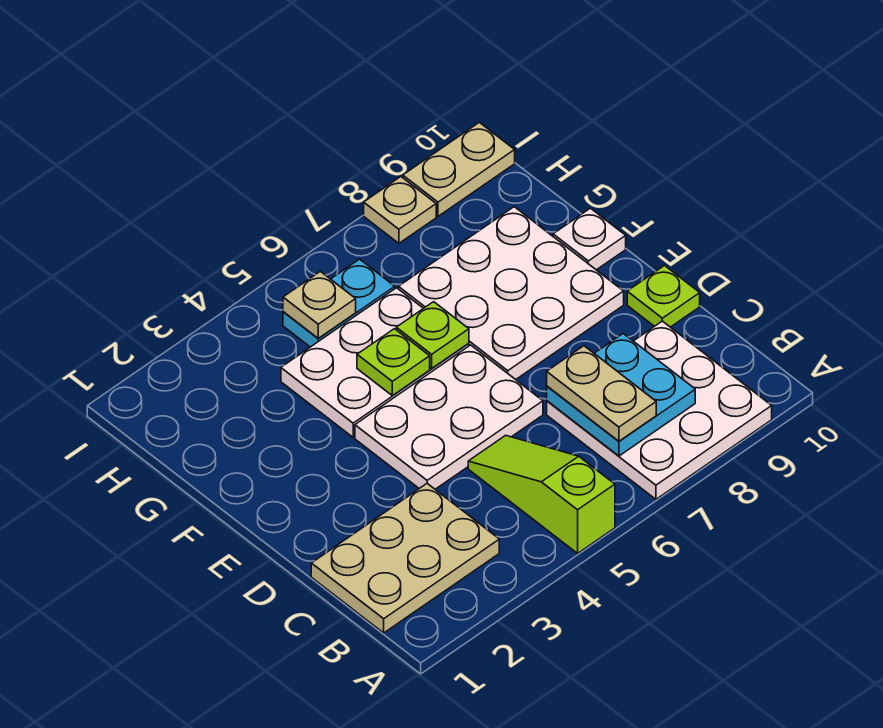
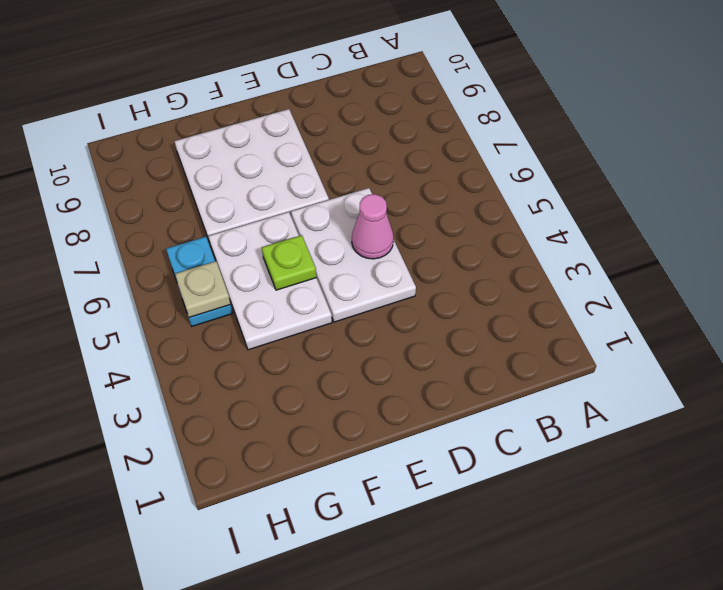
pink cone D5 level 2 -> none
none -> lime slope A5:C5 level 1 top A
none -> white plate A7:C9 level 1
none -> tan plate B1:C3 level 1

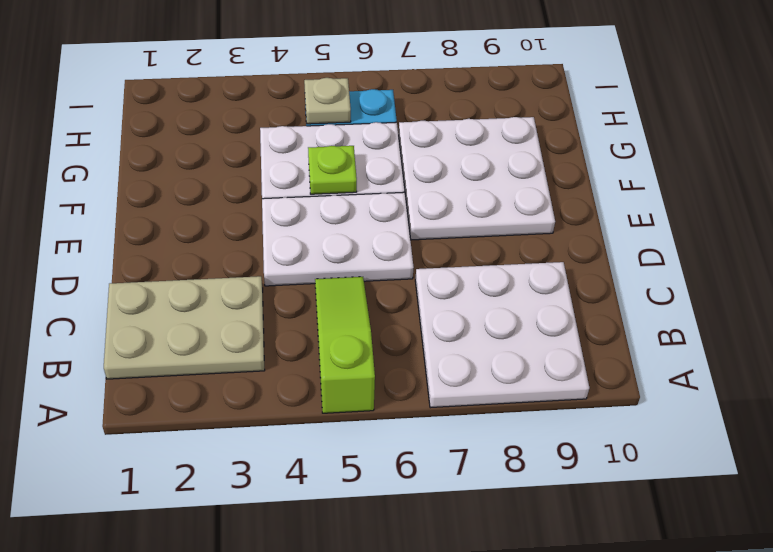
none -> lime plate D10 level 1
none -> white plate F10 level 1
none -> tan plate I8 level 1

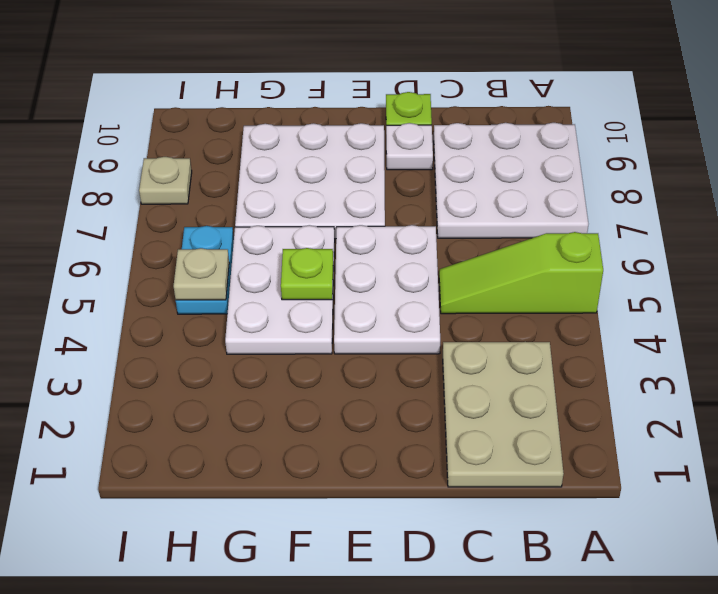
white plate D9 level 1 -> white plate F10 level 1
none -> tan plate I9:I10 level 1
none -> cyan plate B7:C8 level 2
none -> lime plate F6 level 2

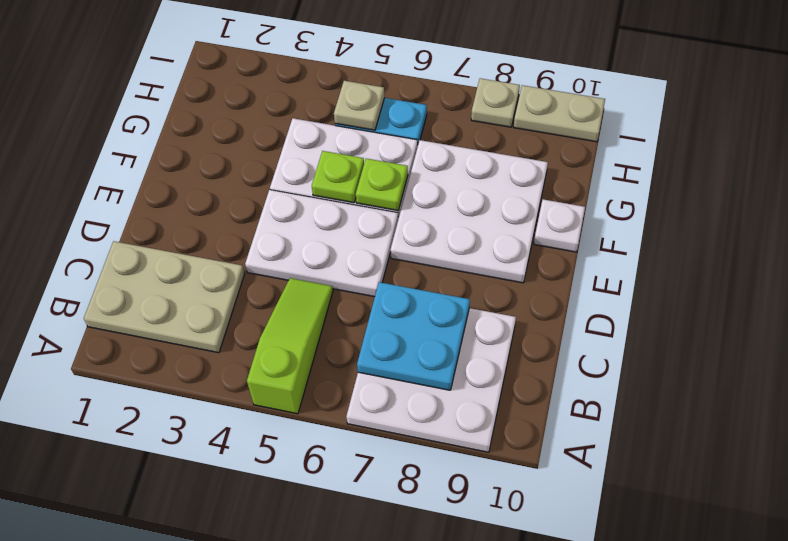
none -> lime plate D10 level 1
none -> tan plate B7:C7 level 3

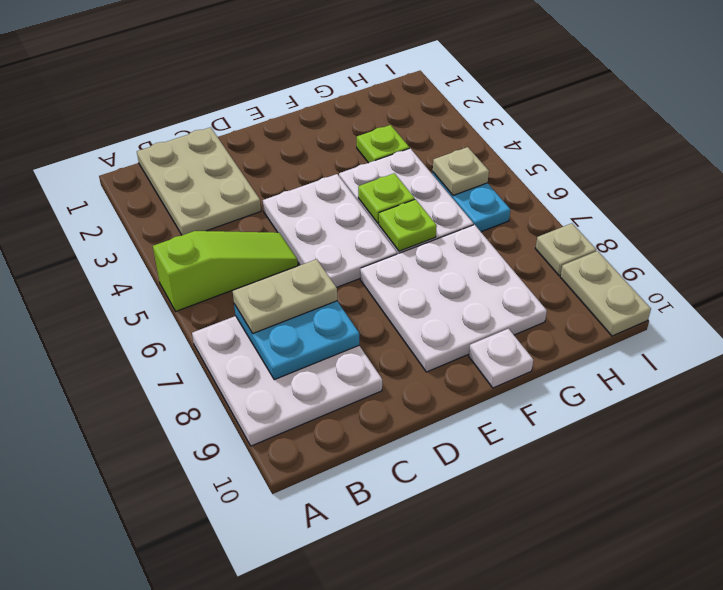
lime plate G3 level 1 -> lime plate D10 level 1

